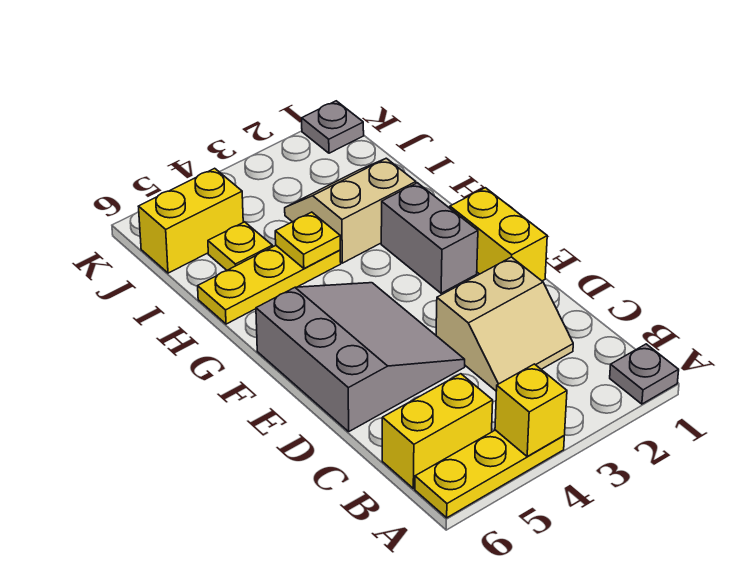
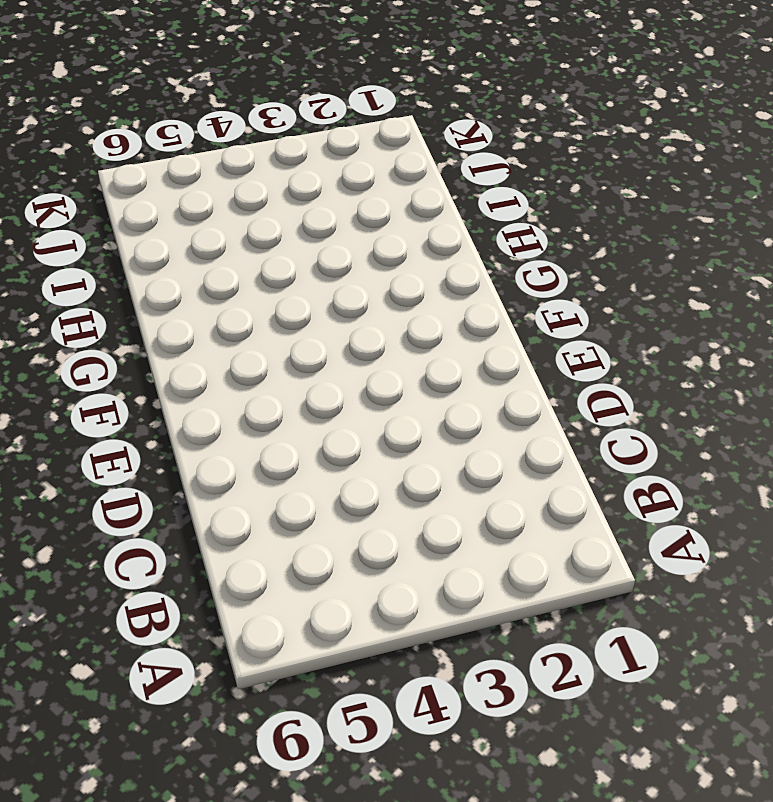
none -> grey plate A1 level 1
none -> yellow plate A4:A6 level 1
none -> yellow brick B5:B6 level 1

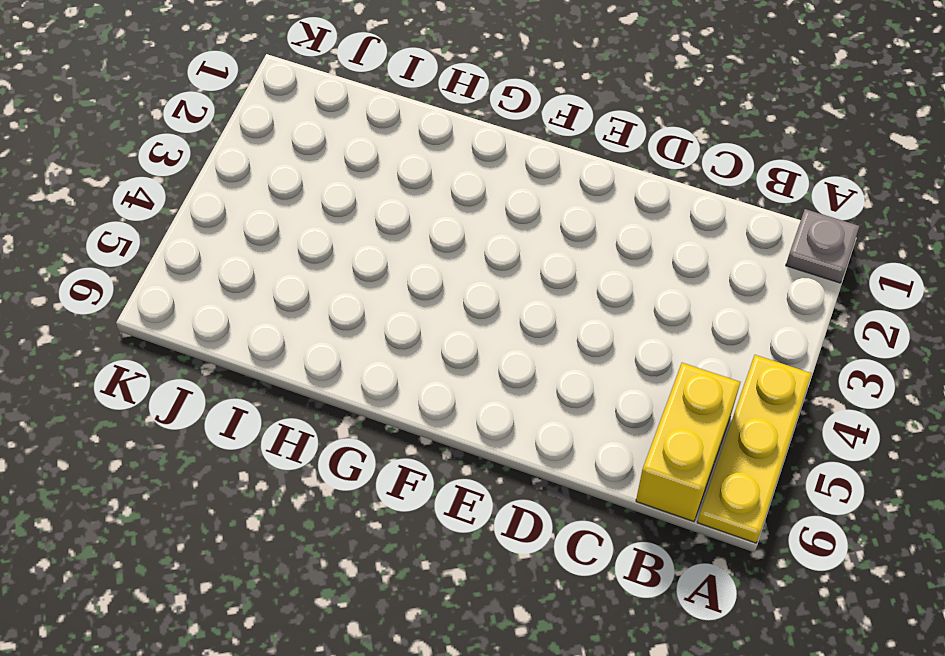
none -> tan slope C2:D3 level 1 top D
none -> grey slope D4:F6 level 1 top 6
none -> yellow brick E1:F1 level 1

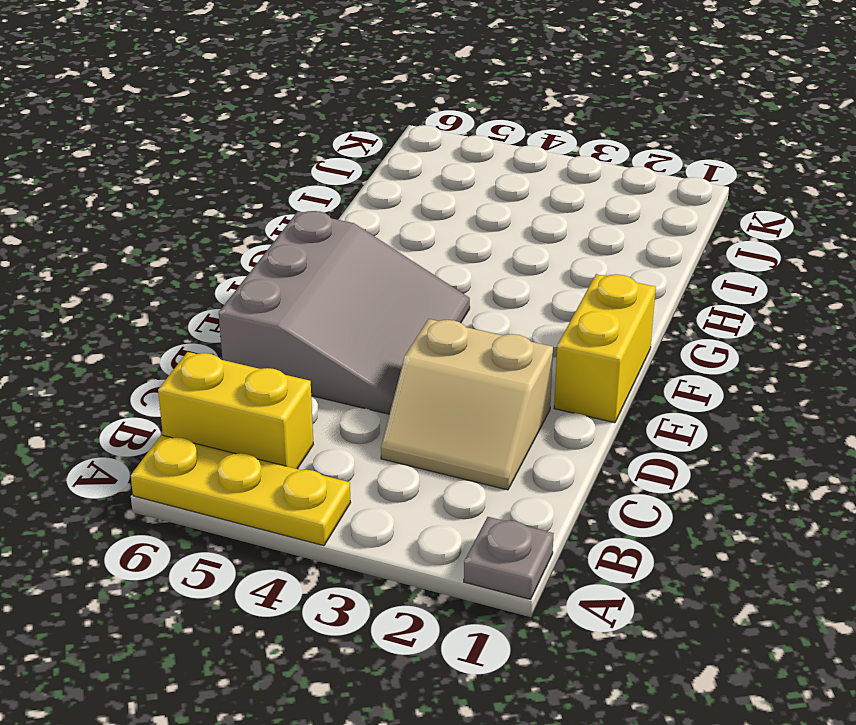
none -> grey brick F2:G2 level 1
none -> tan slope H2:I3 level 1 top H
none -> yellow plate H4:H6 level 1

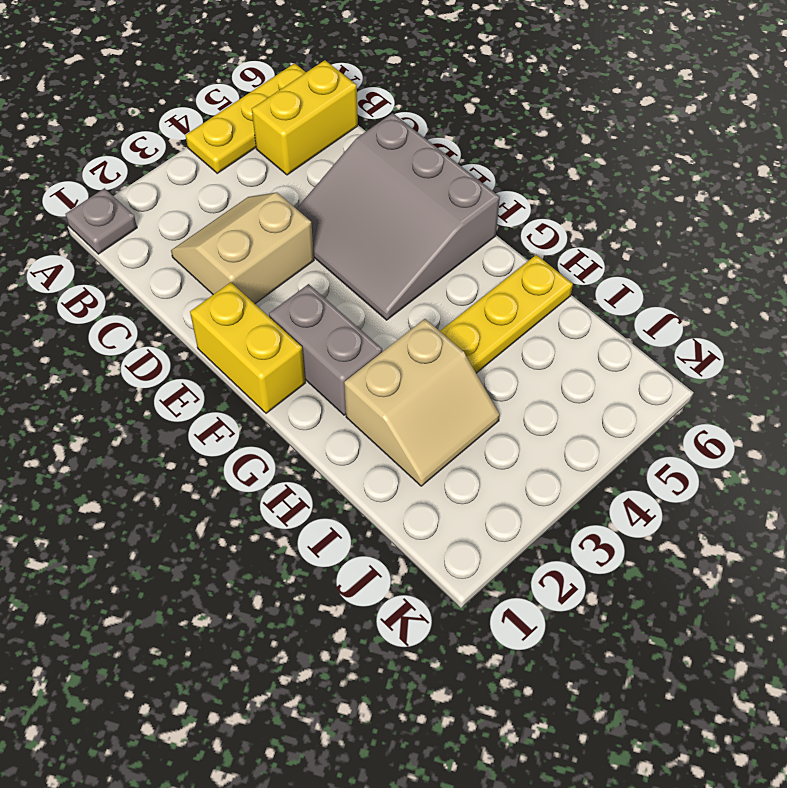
none -> yellow plate I5 level 1
none -> yellow brick J5:J6 level 1
none -> grey plate K1 level 1

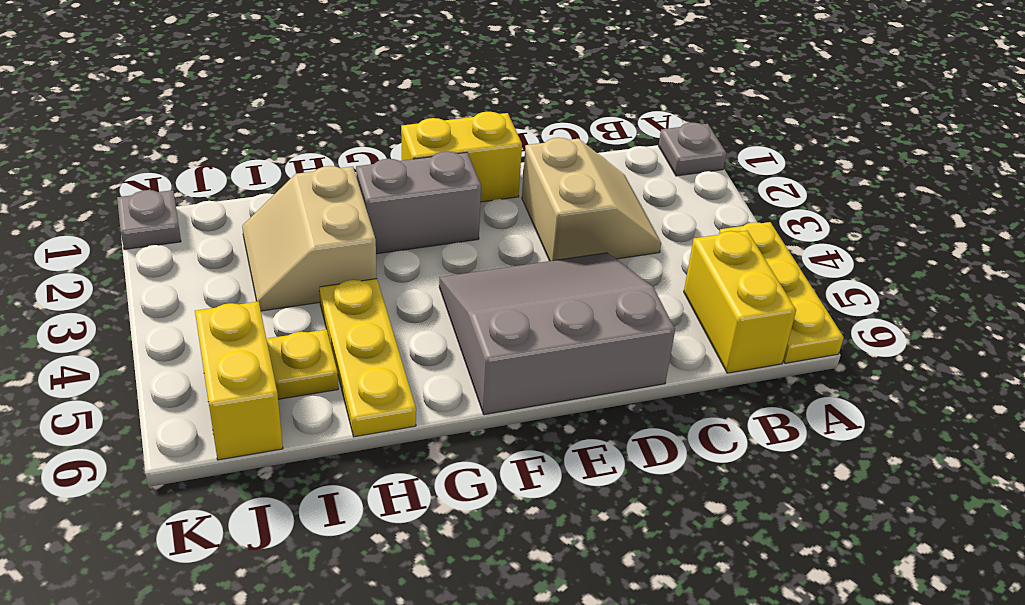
none -> yellow brick A4 level 2
none -> yellow plate H4 level 2

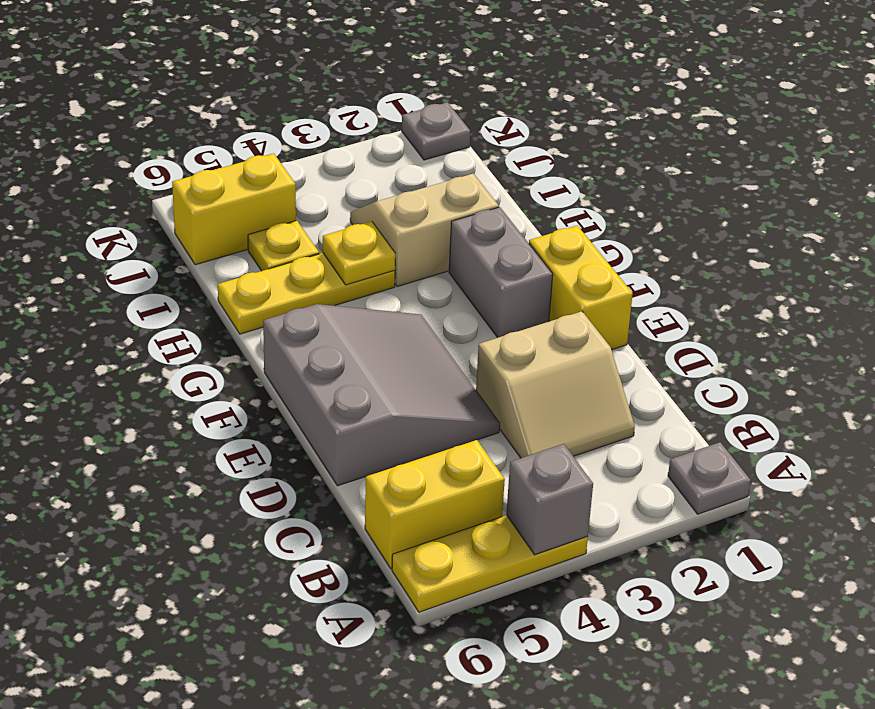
grey brick A4 level 2 -> yellow brick A4 level 2

